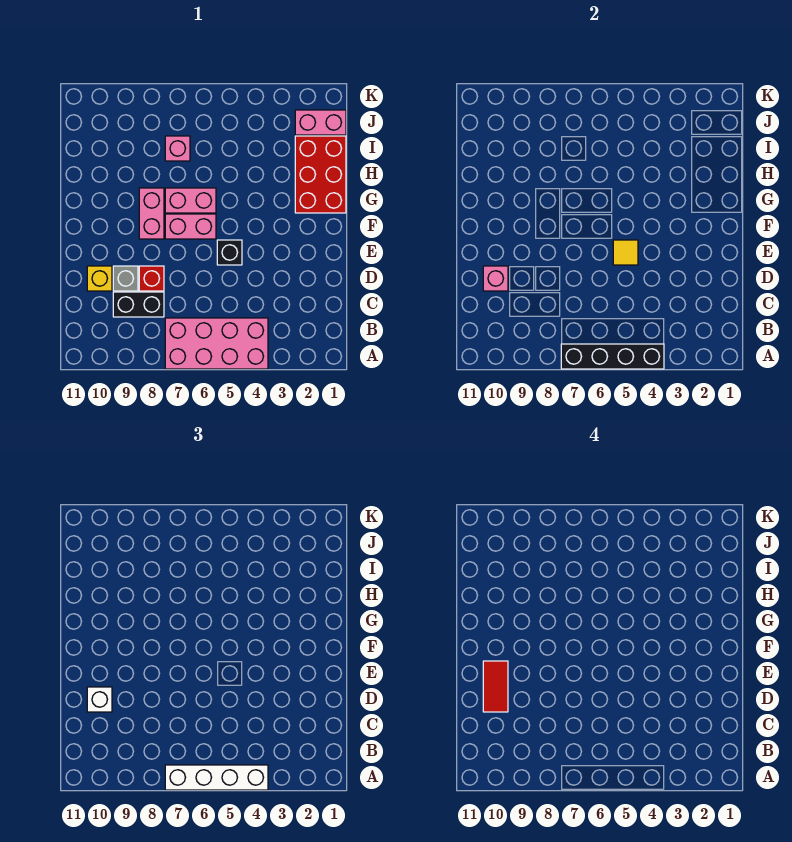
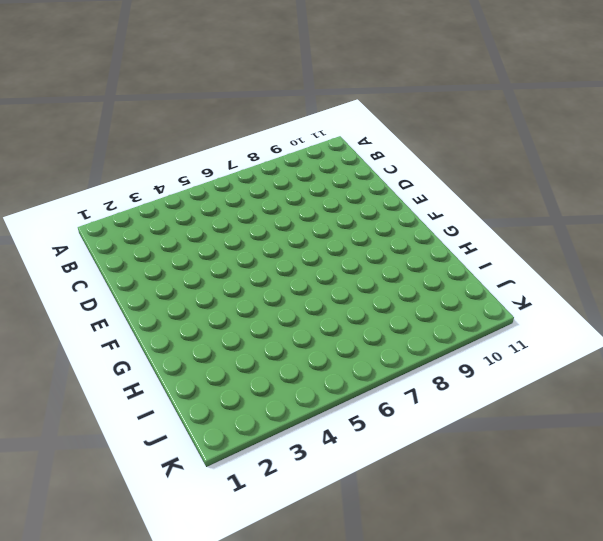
none -> pink brick A4:B7 level 1
none -> black brick C8:C9 level 1
none -> red brick D8 level 1

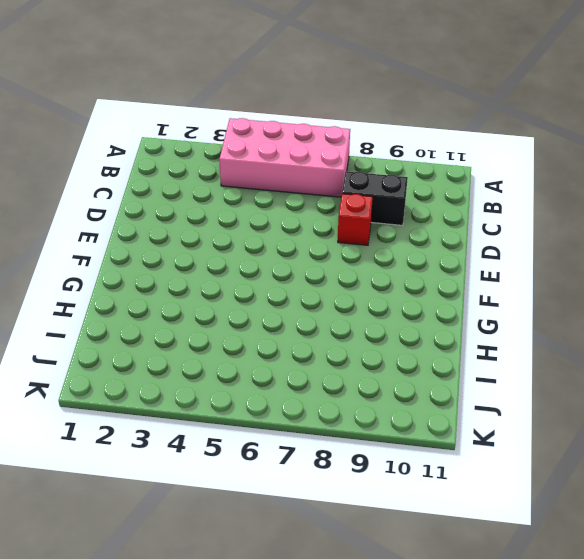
none -> grey brick D9 level 1
none -> yellow brick D10 level 1
none -> black brick E5 level 1

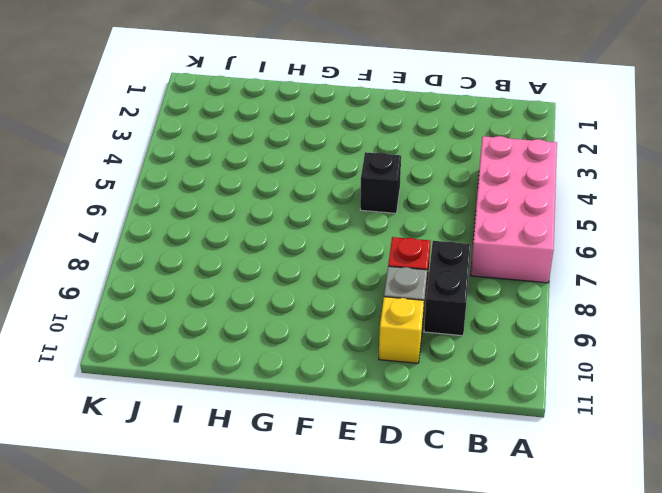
none -> pink brick F6:F7 level 1
none -> pink brick F8:G8 level 1
none -> red brick G1:I2 level 1

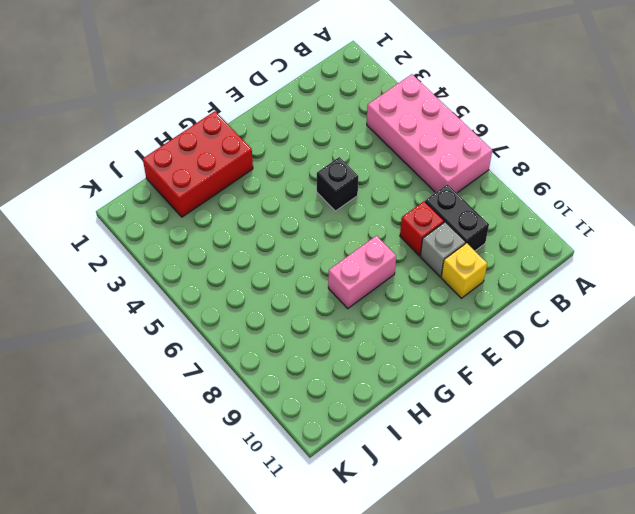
none -> pink brick F6:F7 level 1
none -> pink brick G6:G7 level 1
none -> pink brick I7 level 1

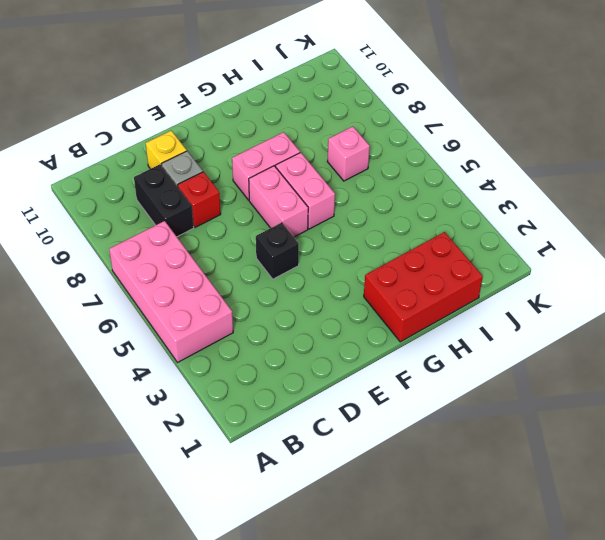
none -> pink brick J1:J2 level 1
none -> black brick A4:A7 level 2
none -> pink brick D10 level 2

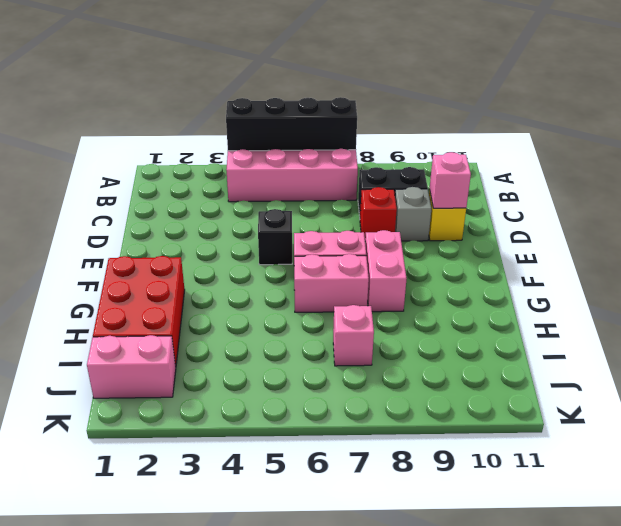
none -> yellow tile E5 level 2
none -> white brick A4:A7 level 3
none -> white brick D10 level 3

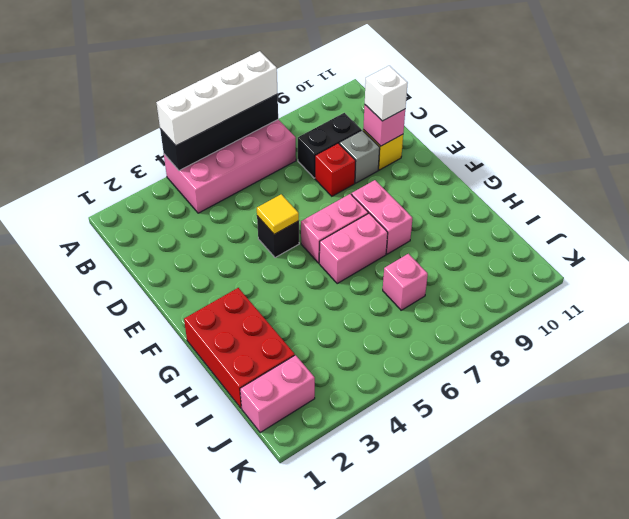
none -> red tile D10:E10 level 4

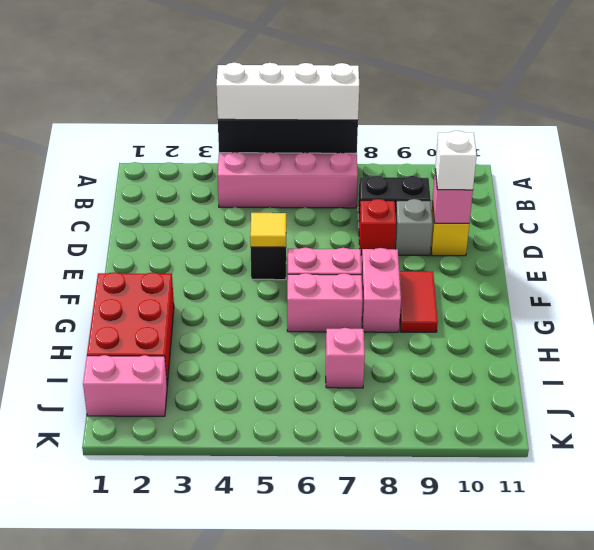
red tile F9:G9 level 1 -> red tile D10:E10 level 4

